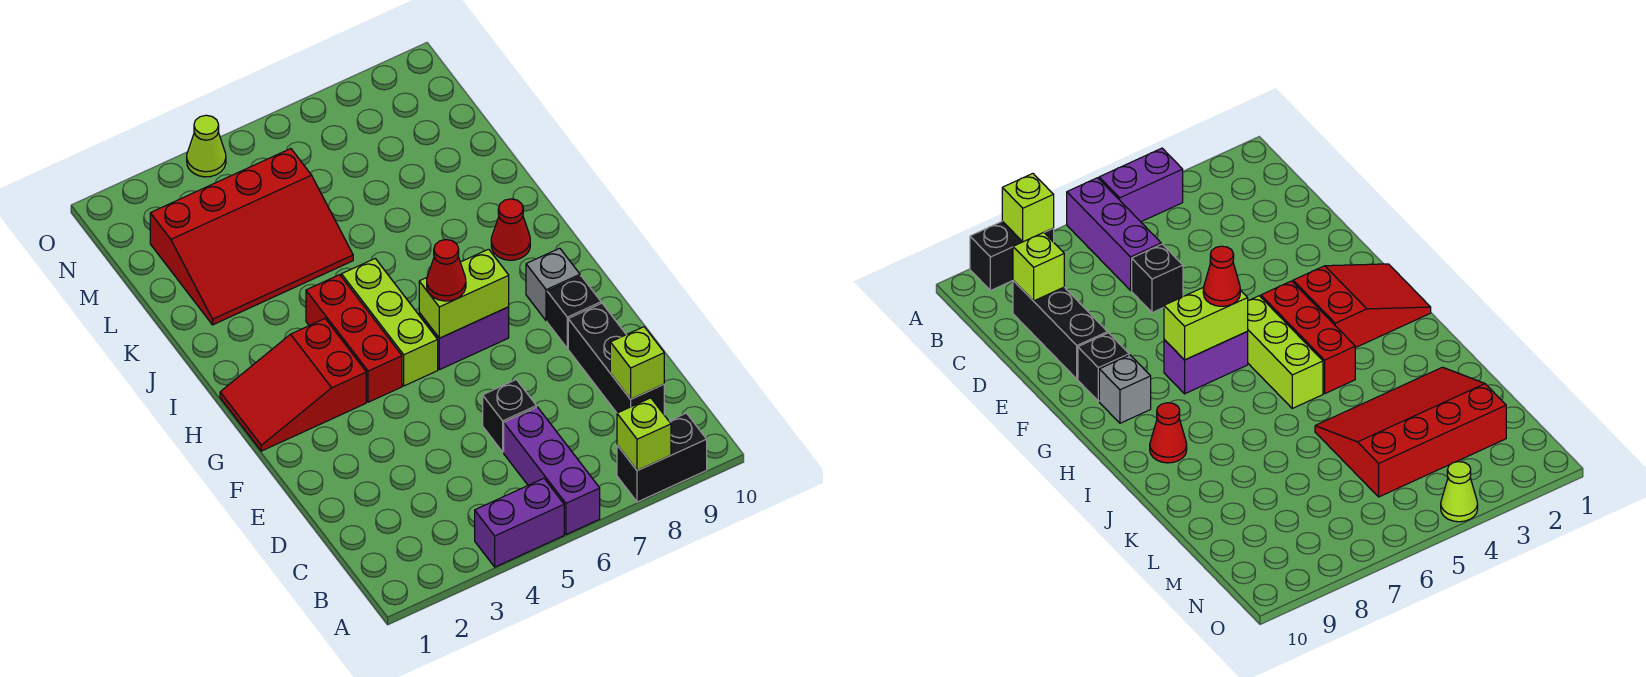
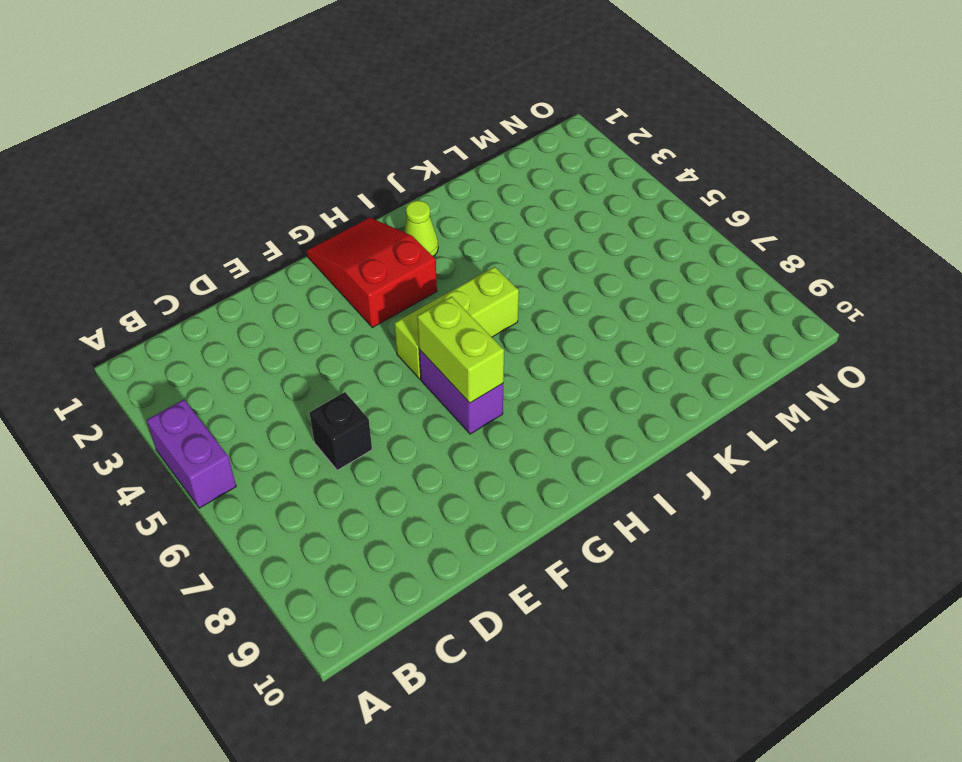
lime cone I2 level 1 -> lime cone O4 level 1
none -> purple brick A6:C6 level 1
none -> black brick A8:A9 level 1
none -> black brick C9:E9 level 1

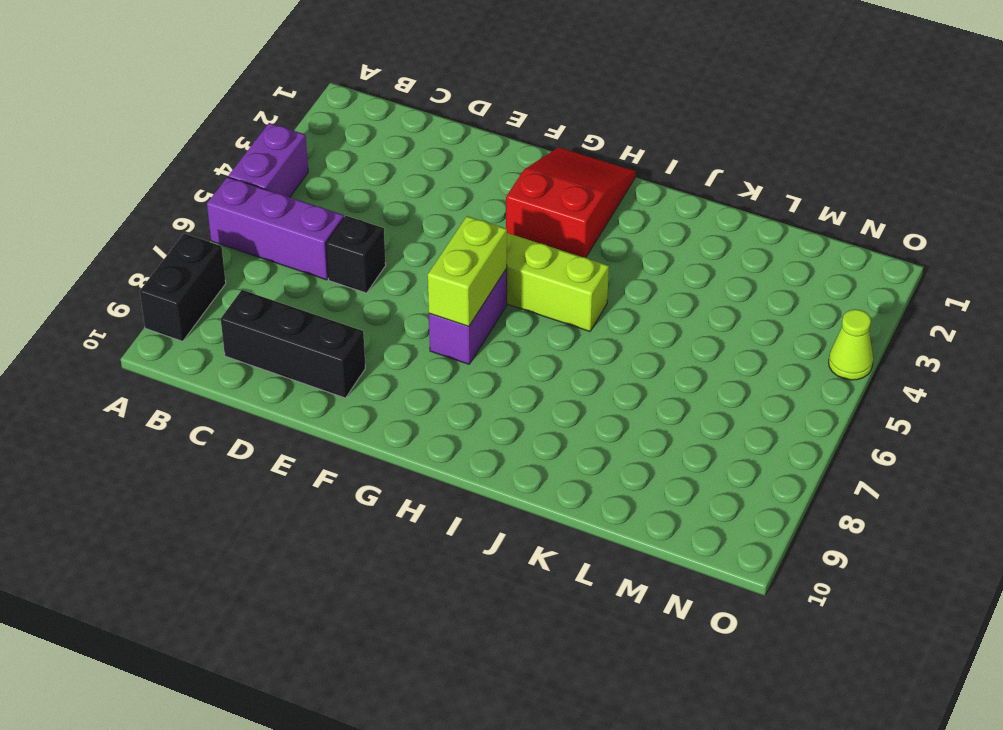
none -> black brick F9 level 1
none -> red brick G4:I4 level 1
none -> grey brick G9 level 1

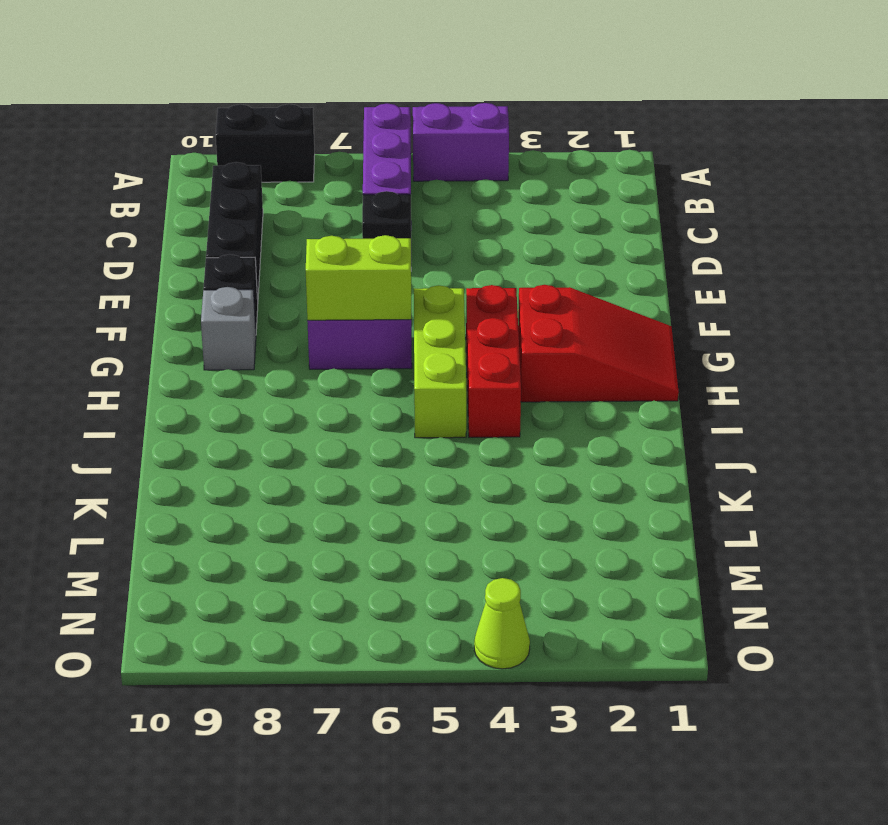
none -> red cone I9 level 1
none -> red slope K2:M5 level 1 top M
none -> lime brick A8 level 2

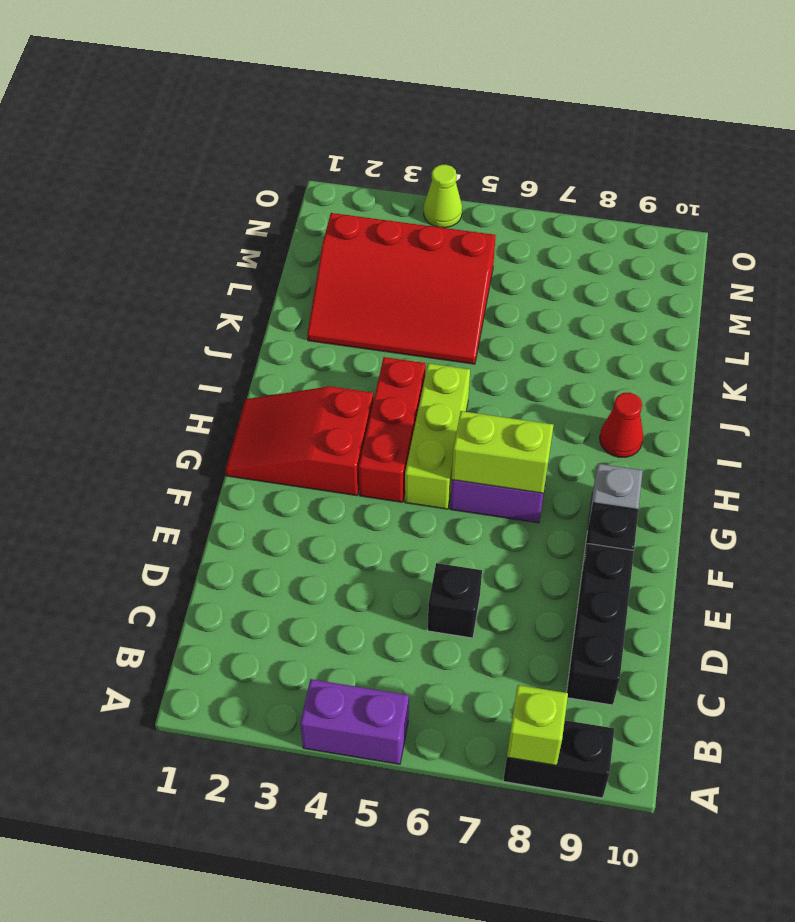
none -> purple brick A6:C6 level 1
none -> lime brick C9 level 2
none -> red cone G6 level 3

